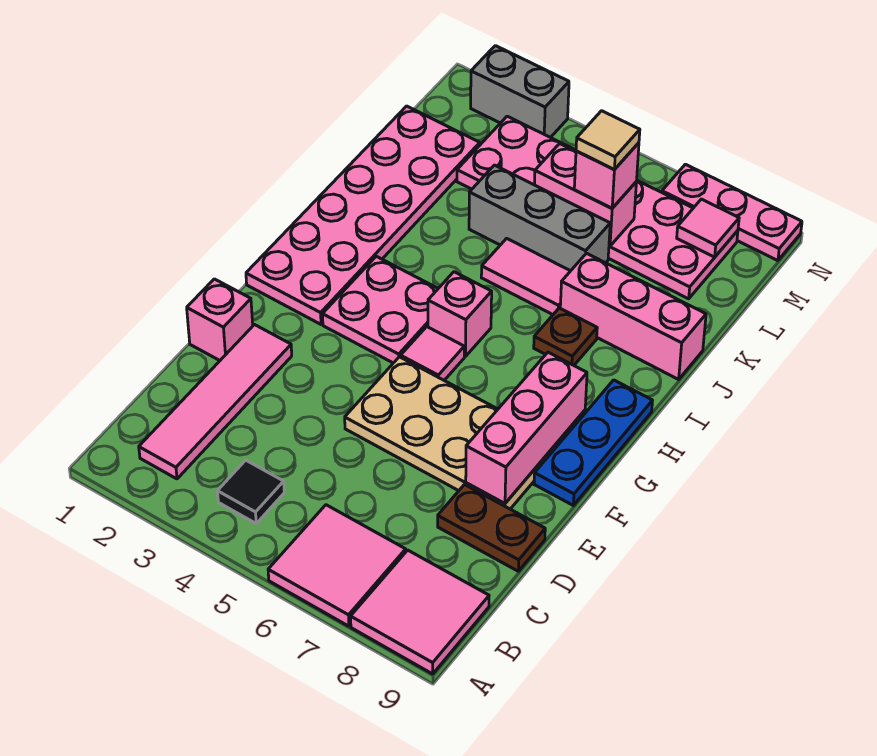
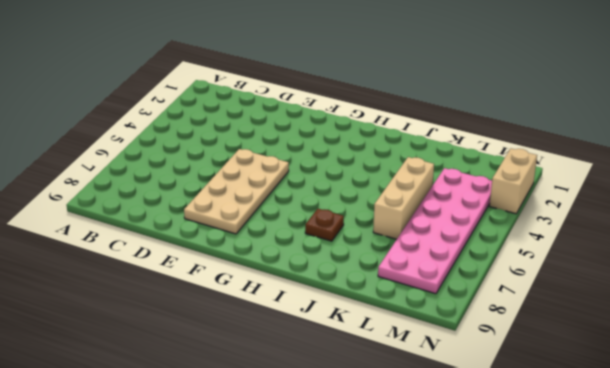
tan brick K4:K6 level 1 -> grey brick K4:K6 level 1
tan brick N2:N3 level 1 -> grey brick N2:N3 level 1
none -> pink tile A6:B7 level 1
none -> pink tile A8:B9 level 1
none -> pink tile B2:E2 level 1

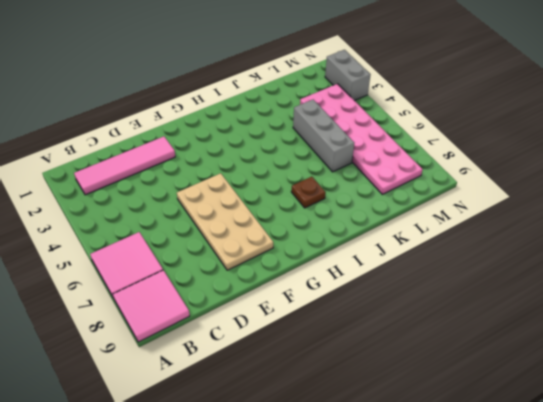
none -> black tile B4 level 1
none -> brown plate D8:D9 level 1
none -> pink brick E1 level 1

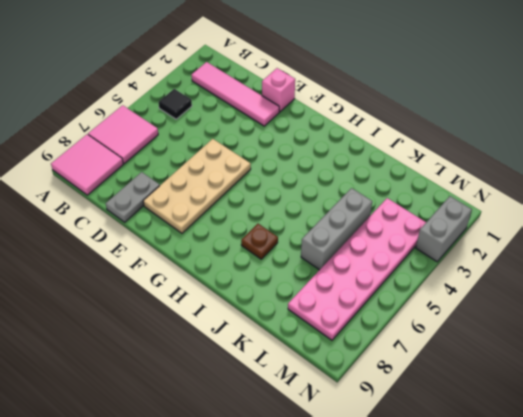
grey plate D8:D9 level 1 -> brown plate D8:D9 level 1
none -> blue plate F9:H9 level 1
none -> pink plate G1:L2 level 1
none -> pink plate G3:H4 level 1

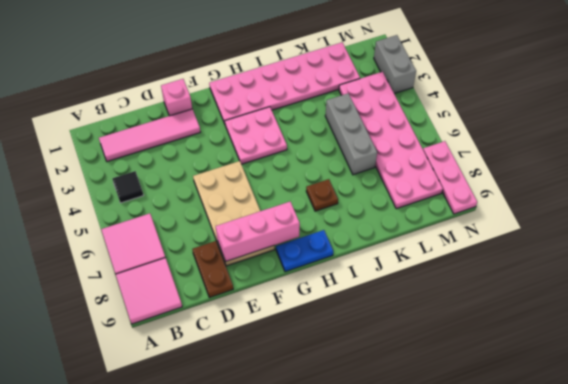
blue plate G9:H9 level 1 -> blue plate F9:H9 level 1
none -> pink tile G5 level 1
none -> pink brick H5 level 1
none -> pink tile J5:J6 level 1

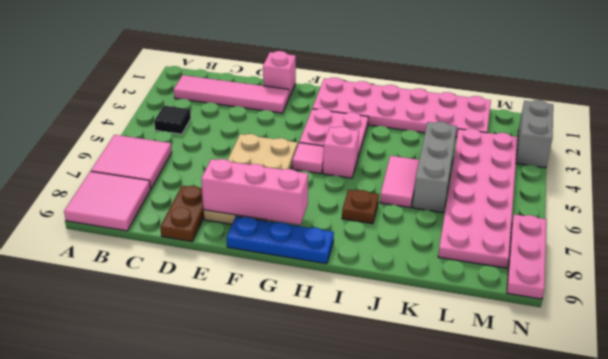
none -> pink brick J7:J9 level 1
none -> pink brick L5:L6 level 2
none -> pink tile M8 level 2

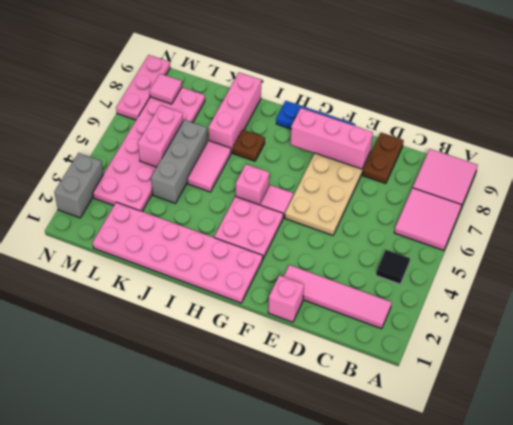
none -> pink brick L6 level 3
none -> tan tile L6 level 4

